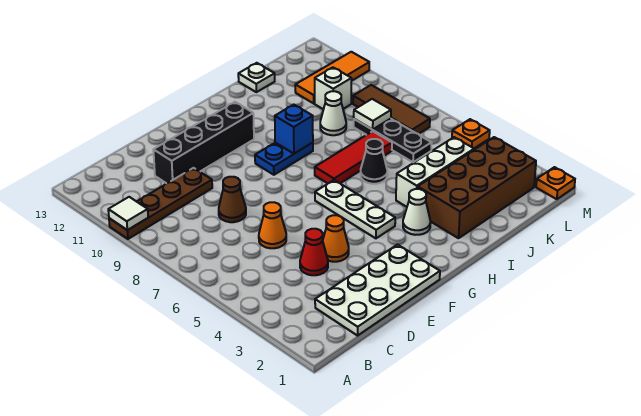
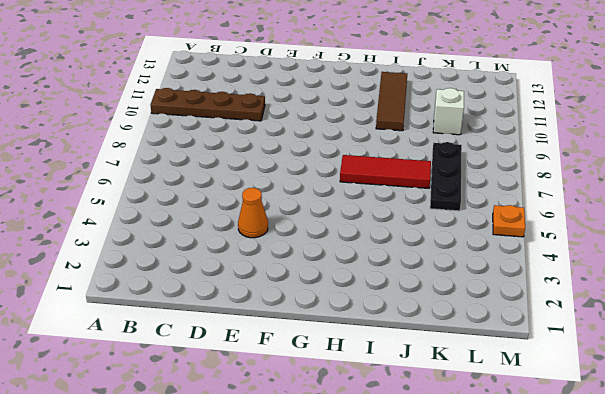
brown tile I10:I12 level 1 -> brown tile L7:L9 level 1
none -> white plate C1:F2 level 1
none -> red cone D4 level 1
none -> orange cone D6 level 1

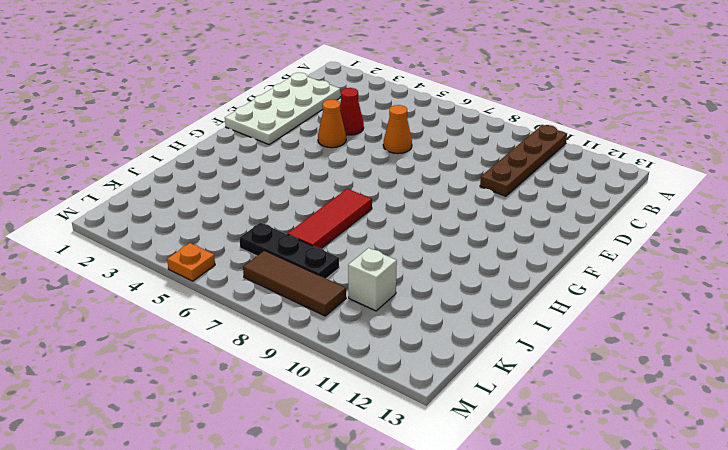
none -> brown cone D8 level 1
none -> black brick D11:G11 level 1
none -> white plate G4:G6 level 1

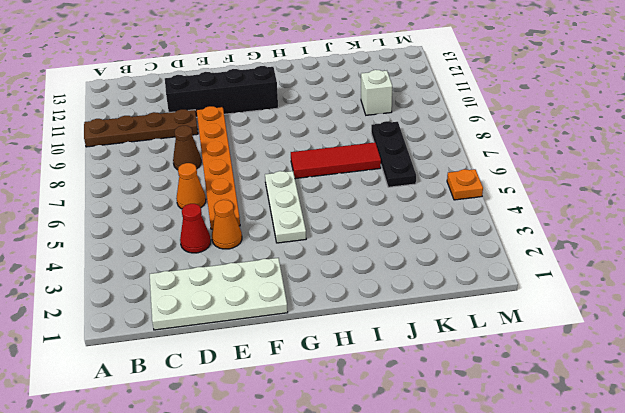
orange plate E5:E10 level 1 -> none
none -> blue plate G9:H9 level 1
none -> white cone H3 level 1
none -> brown brick I2:L3 level 1

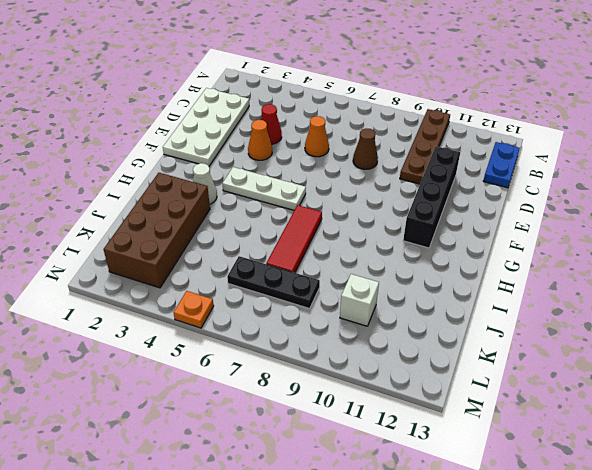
blue plate B13:C13 level 1 -> blue plate G9:H9 level 1
none -> white brick I4:K4 level 1
none -> black cone I6 level 1
none -> white cone J9 level 1

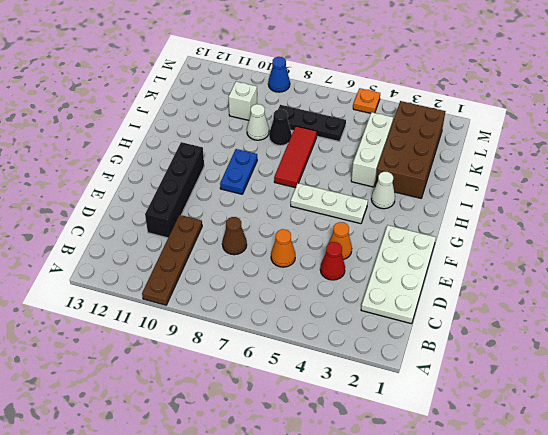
black cone J8 level 1 -> black cone I6 level 1
blue cone M9 level 1 -> none
none -> white plate J13 level 1
none -> orange tile K11:M11 level 1
none -> brown tile L7:L9 level 1

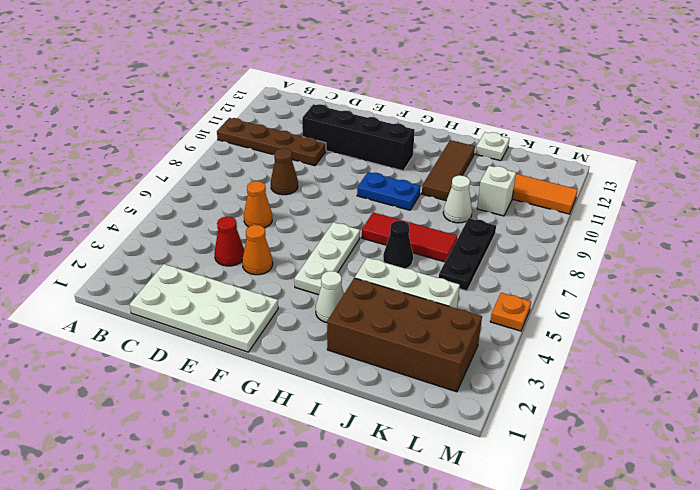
brown tile I10:I12 level 1 -> brown tile L7:L9 level 1
none -> orange plate M1 level 1
none -> white tile A10 level 2
none -> blue brick H9 level 2

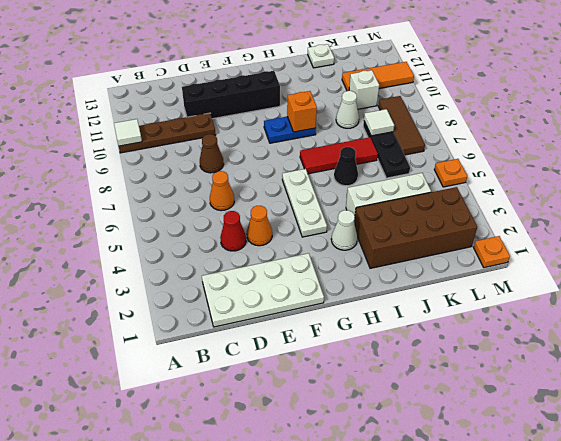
orange brick H9 level 2 -> blue brick H9 level 2

